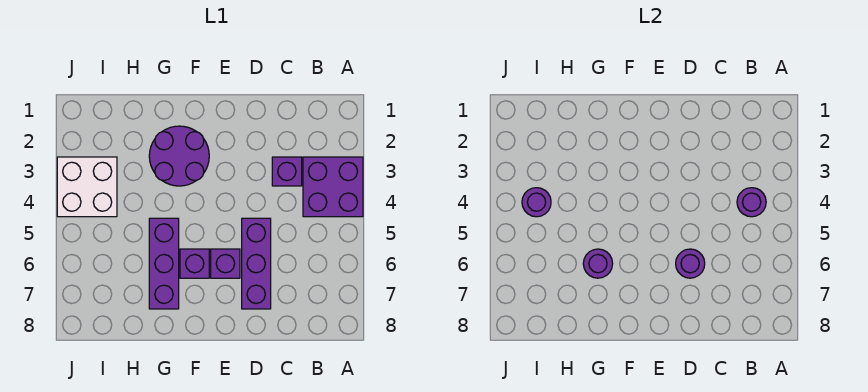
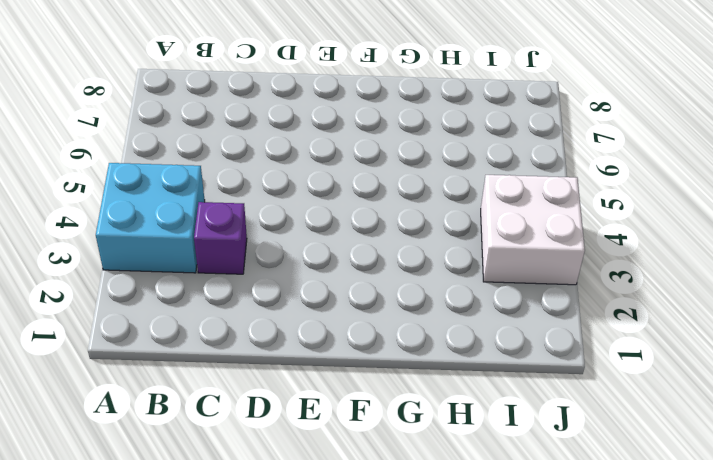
cyan brick A3:B4 level 1 -> purple brick A3:B4 level 1
none -> purple brick D5:D7 level 1
none -> purple brick E6 level 1
none -> purple round brick F2:G3 level 1

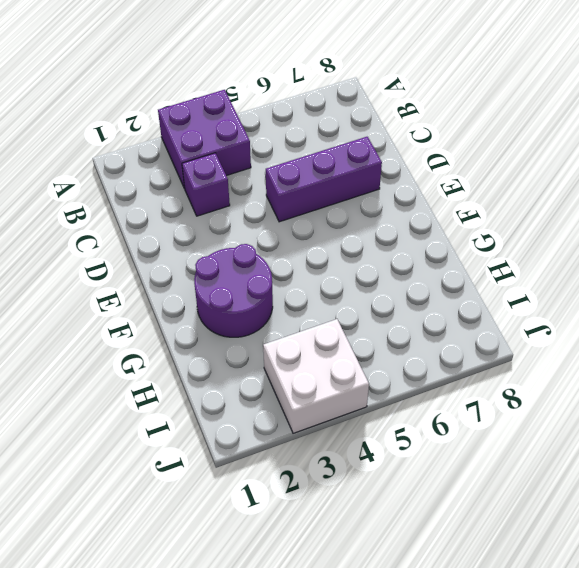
none -> purple brick E6 level 1
none -> purple brick F6 level 1
none -> purple brick G5:G7 level 1

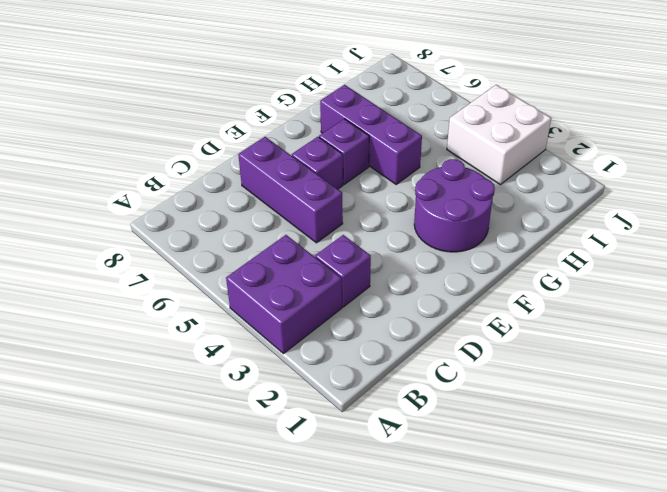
none -> purple round brick B4 level 2
none -> purple round brick D6 level 2
none -> purple round brick G6 level 2

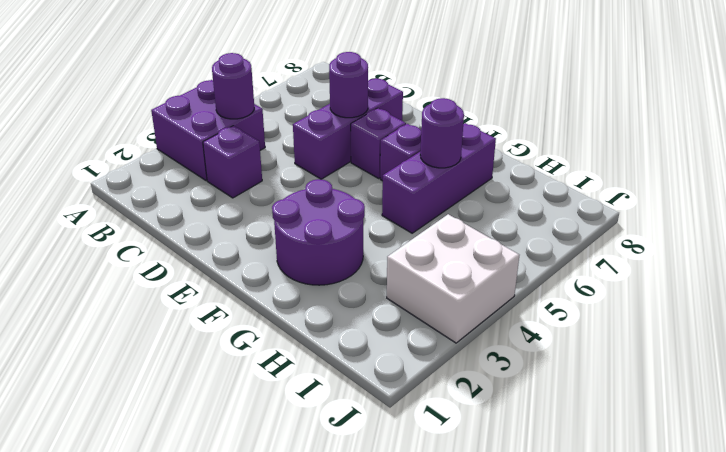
none -> purple round brick I4 level 2

